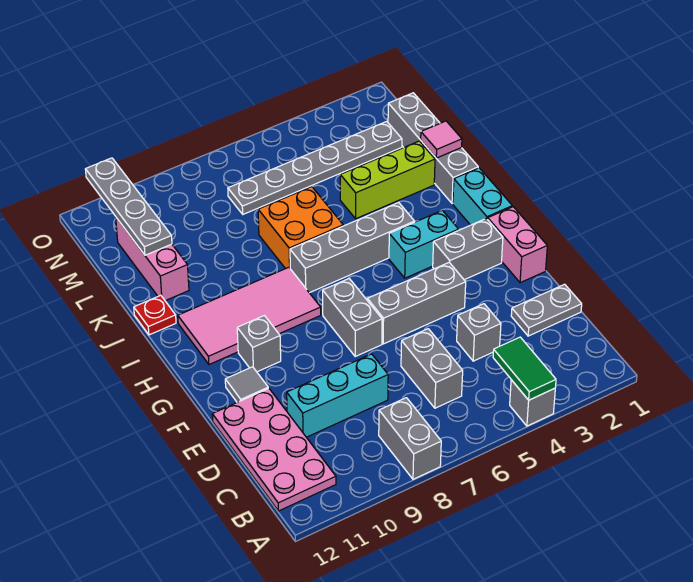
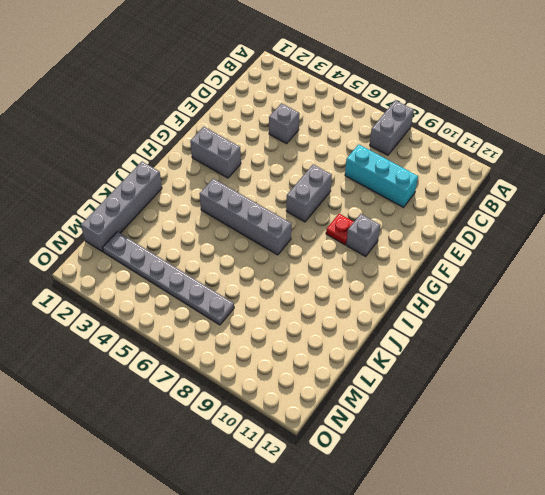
red plate G9 level 1 -> red plate J12 level 1
none -> grey brick A4 level 1
none -> pink plate B11:E12 level 1
none -> grey brick C6:D6 level 1

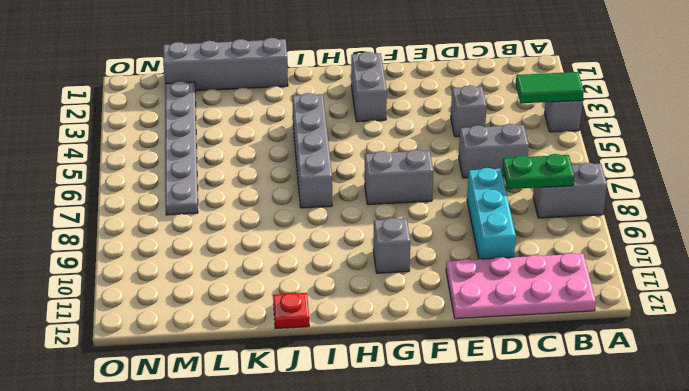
green plate B8:C8 level 2 -> none
none -> grey plate D1:D2 level 1
none -> pink brick F1:G1 level 1
none -> grey brick F4:F6 level 1

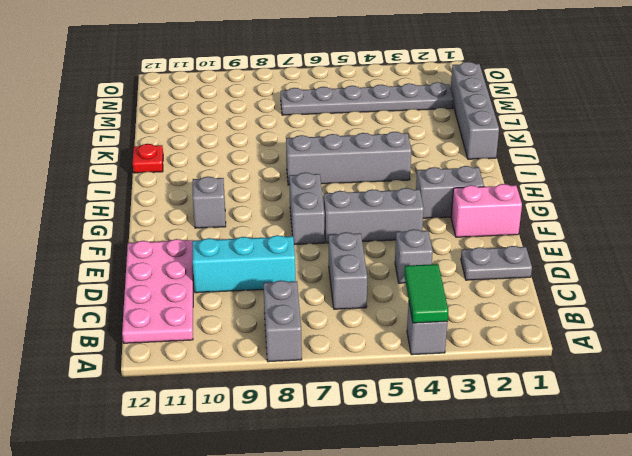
pink brick F1:F2 level 1 -> pink brick F1:G1 level 1
none -> grey tile F11 level 1
none -> cyan brick H1:I1 level 1
none -> cyan brick H3:H4 level 1

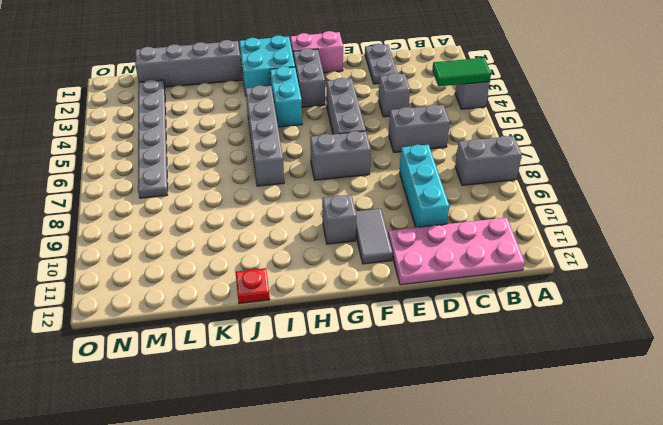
grey tile F10:F11 level 1 -> grey tile F11 level 1
cyan brick H1:I2 level 1 -> cyan brick H1:I1 level 1
none -> pink tile H8:I11 level 1
none -> orange brick J6:K7 level 1
none -> lime brick K2:K4 level 1

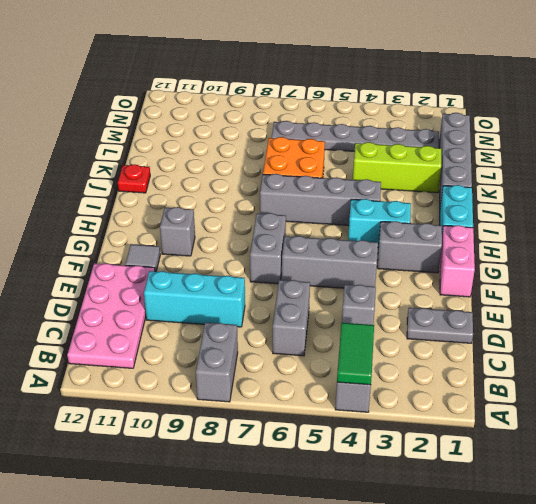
none -> pink tile H8:I11 level 1
none -> pink brick K11:M11 level 1
none -> pink tile K1 level 2

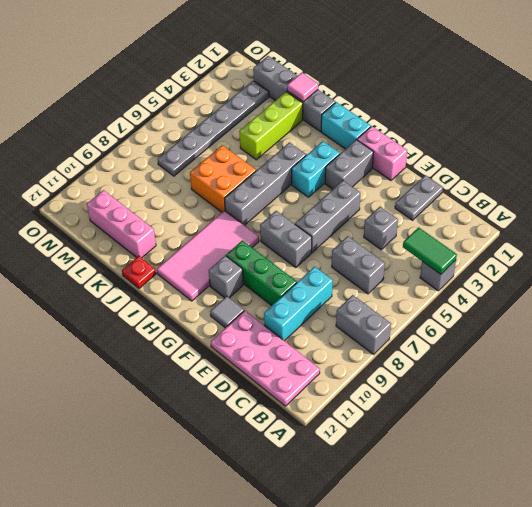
green brick E9:G9 level 1 -> none
none -> grey plate L11:O11 level 2

